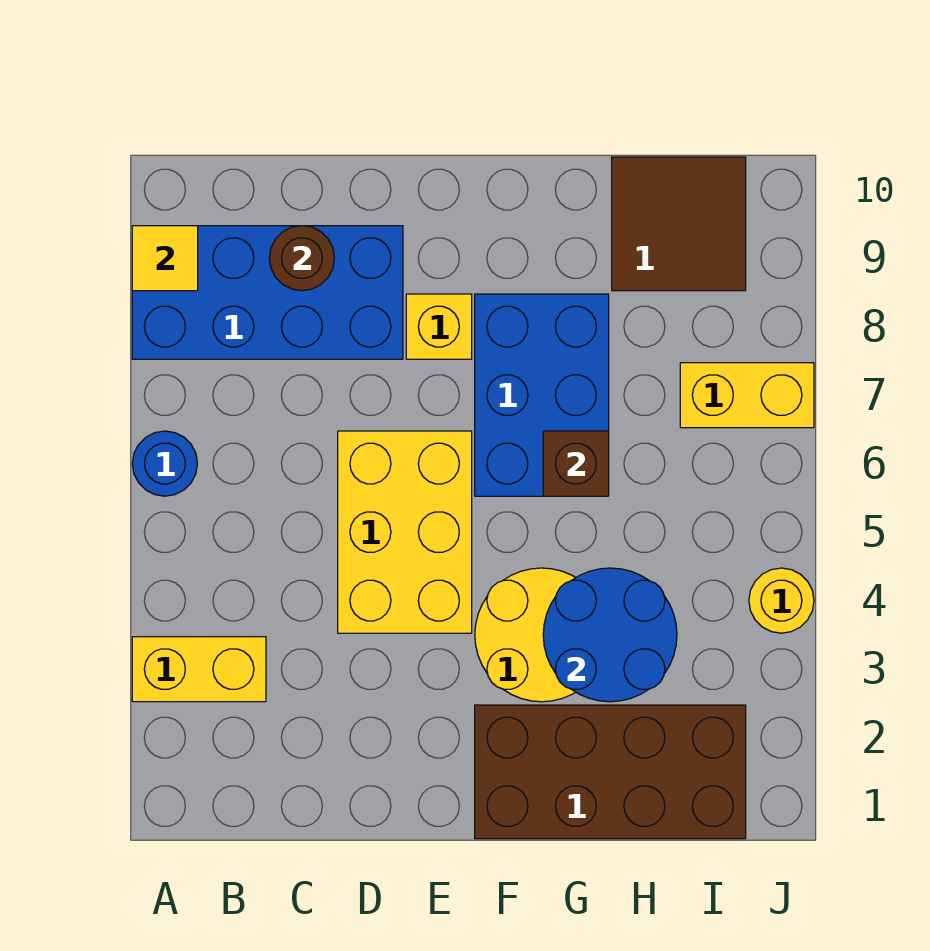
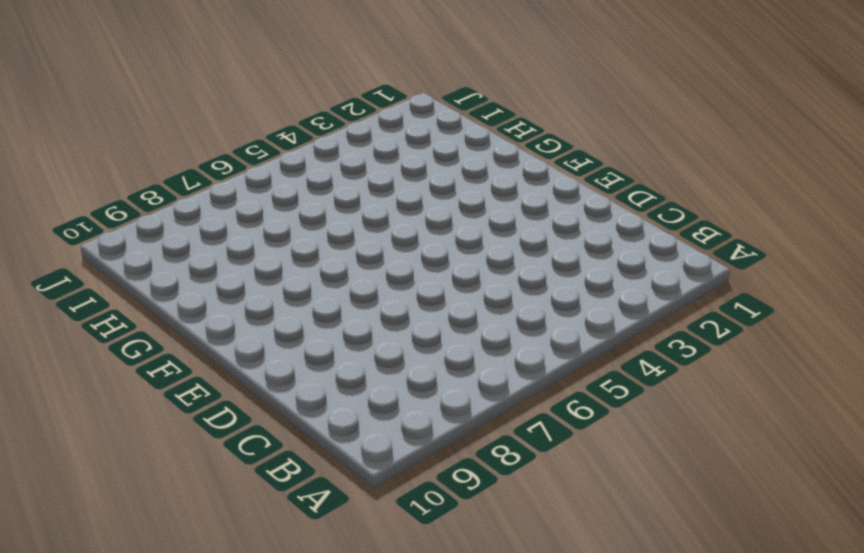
none -> yellow brick A3:B3 level 1
none -> blue round brick A6 level 1
none -> blue brick A8:D9 level 1

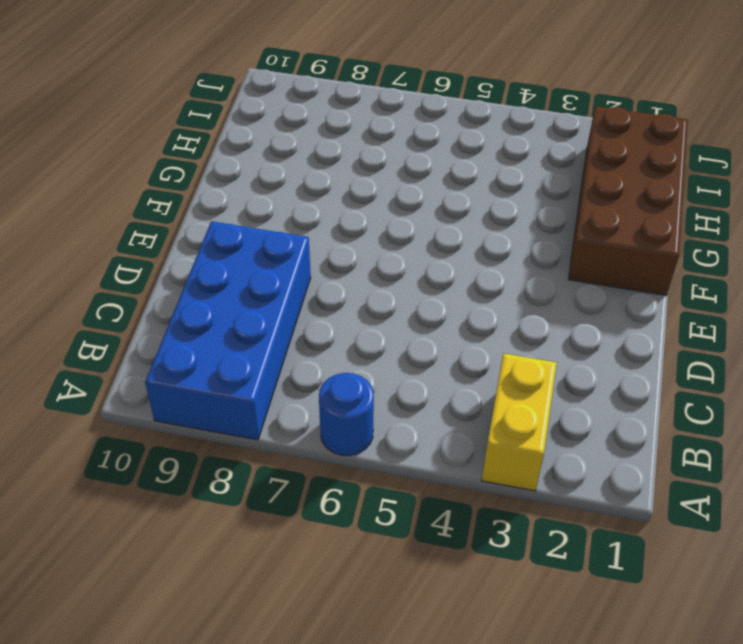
none -> yellow brick D4:E6 level 1
none -> yellow brick E8 level 1
none -> yellow round brick F3:G4 level 1

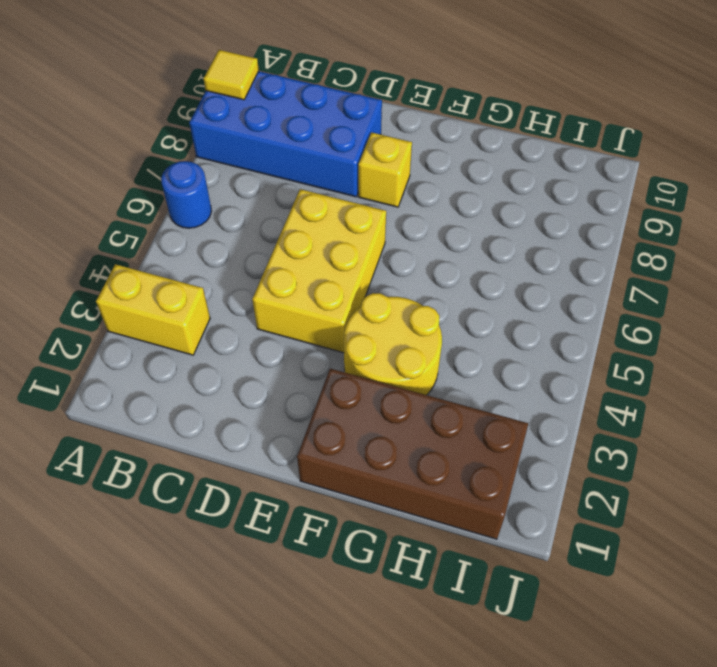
none -> blue brick F6:G8 level 1
none -> brown tile H9:I10 level 1
none -> yellow brick I7:J7 level 1

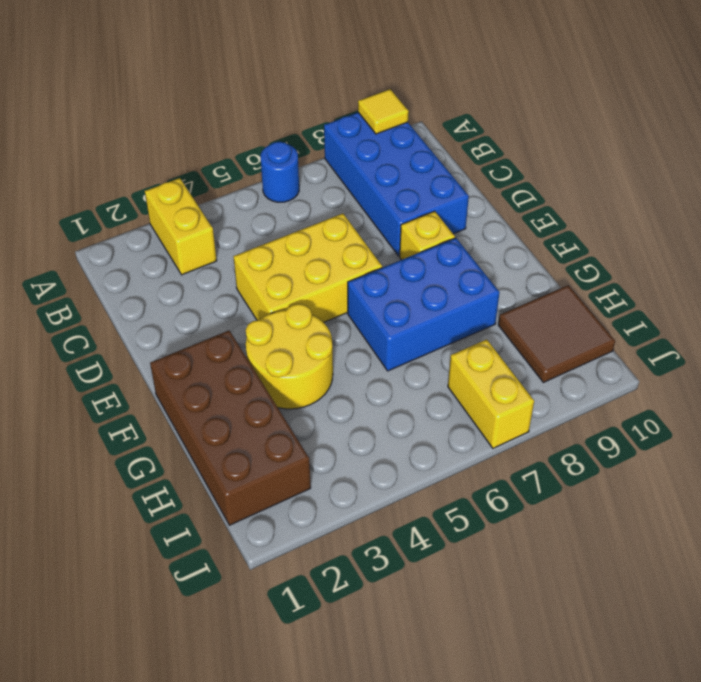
none -> yellow round brick J4 level 1
none -> brown round brick C9 level 2
none -> blue round brick G3:H4 level 2

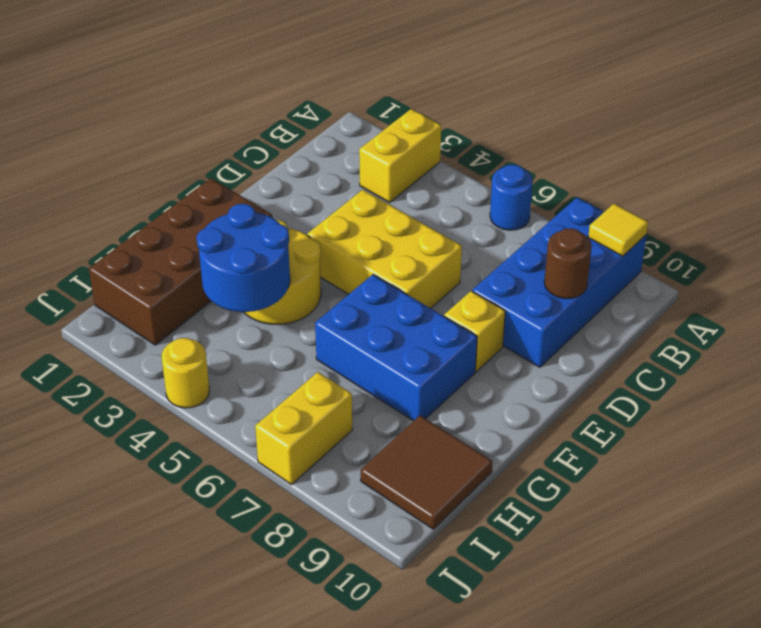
none -> brown brick G6 level 2

